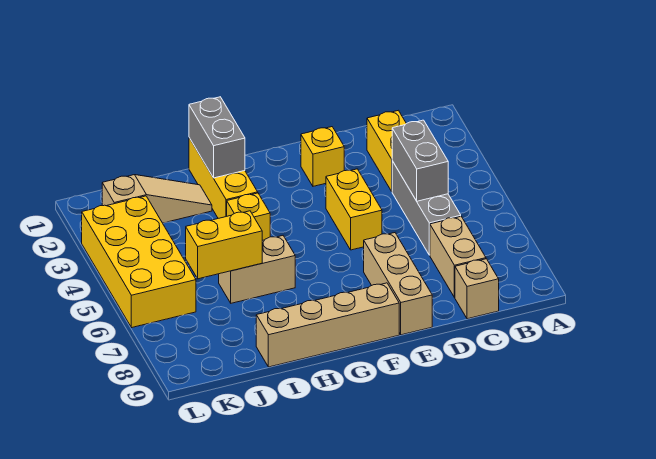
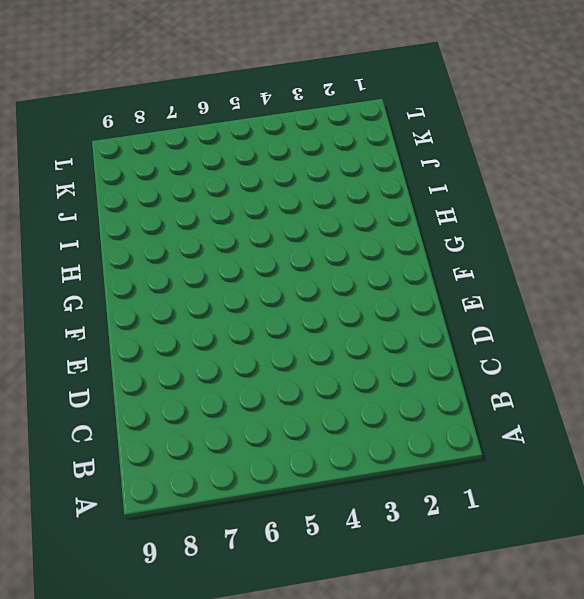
none -> yellow brick C2:C3 level 1
none -> grey brick C4:C6 level 1
none -> tan brick C7:C8 level 1

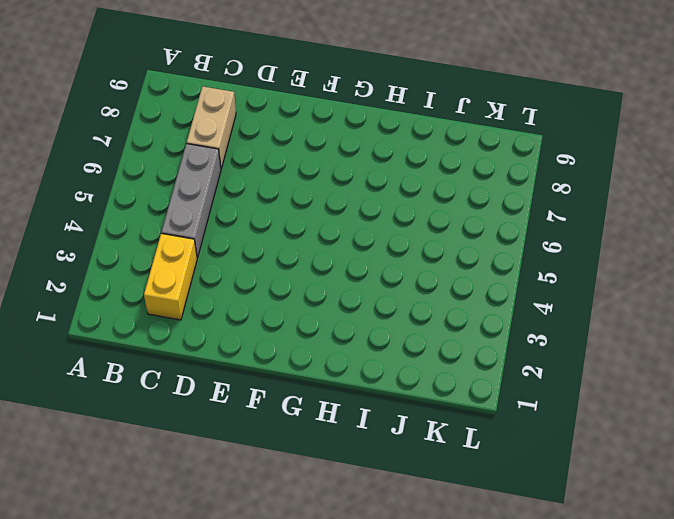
none -> tan brick C9 level 1
none -> yellow brick E2 level 1
none -> yellow brick E4:E5 level 1

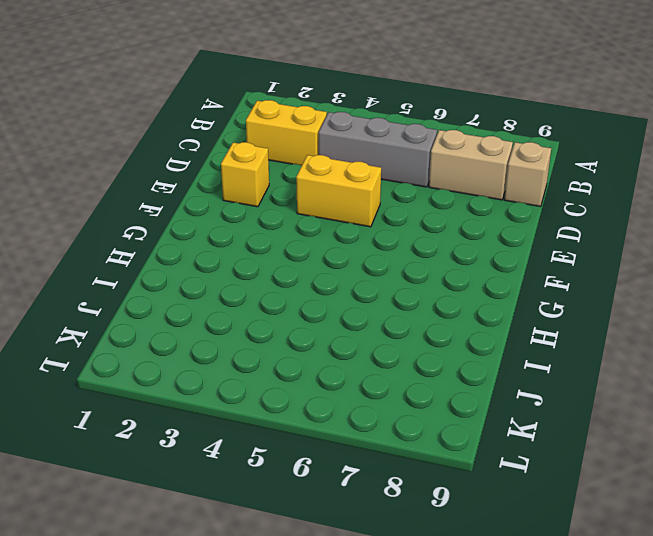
none -> tan brick E7:E9 level 1
none -> tan brick F9:I9 level 1
none -> yellow brick H1:H3 level 1

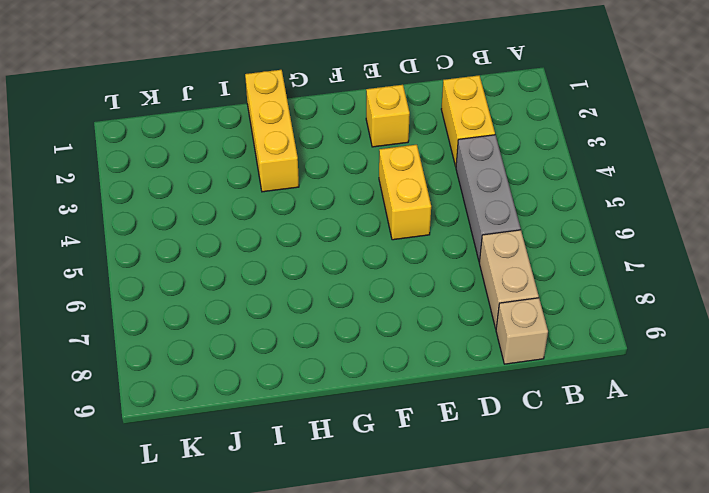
none -> tan brick E7:E9 level 1
none -> tan brick F9:I9 level 1
none -> yellow brick H4 level 1

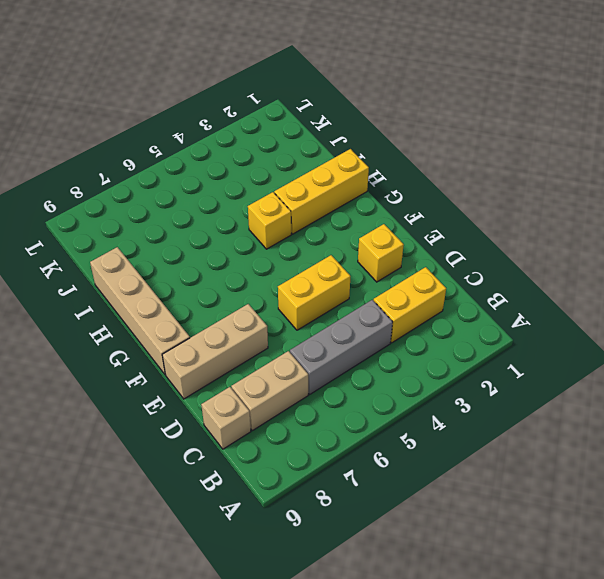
none -> tan brick H6:I6 level 1
none -> tan slope I2:K2 level 1 top K
none -> yellow brick K3:L6 level 1

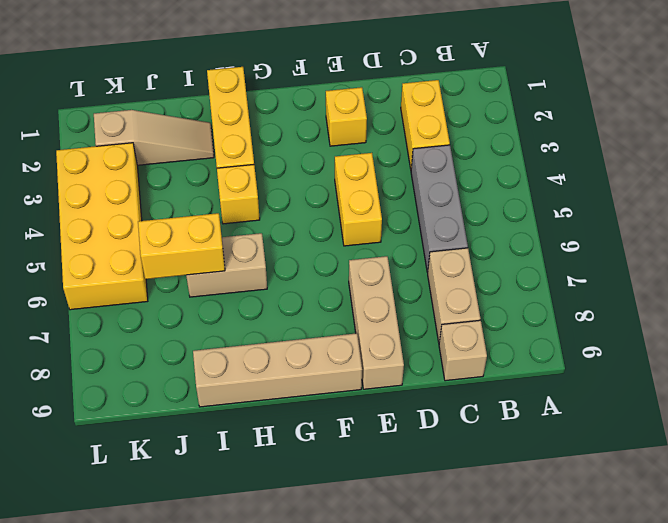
none -> grey brick C4:C5 level 2
none -> grey brick H1:H2 level 2

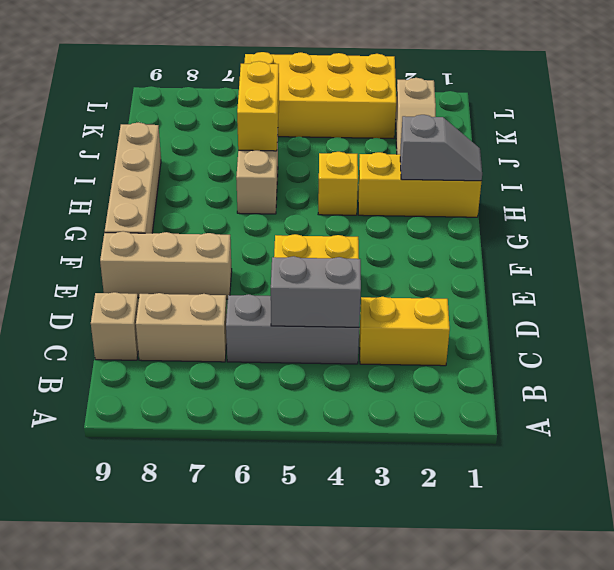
grey slope H1:H2 level 2 top 2 -> grey brick H1:H2 level 2
none -> yellow brick E2 level 1

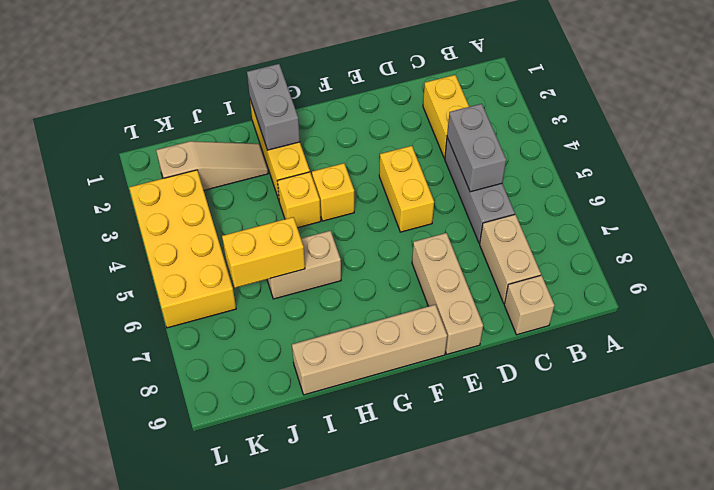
yellow brick G4 level 1 -> yellow brick E2 level 1

